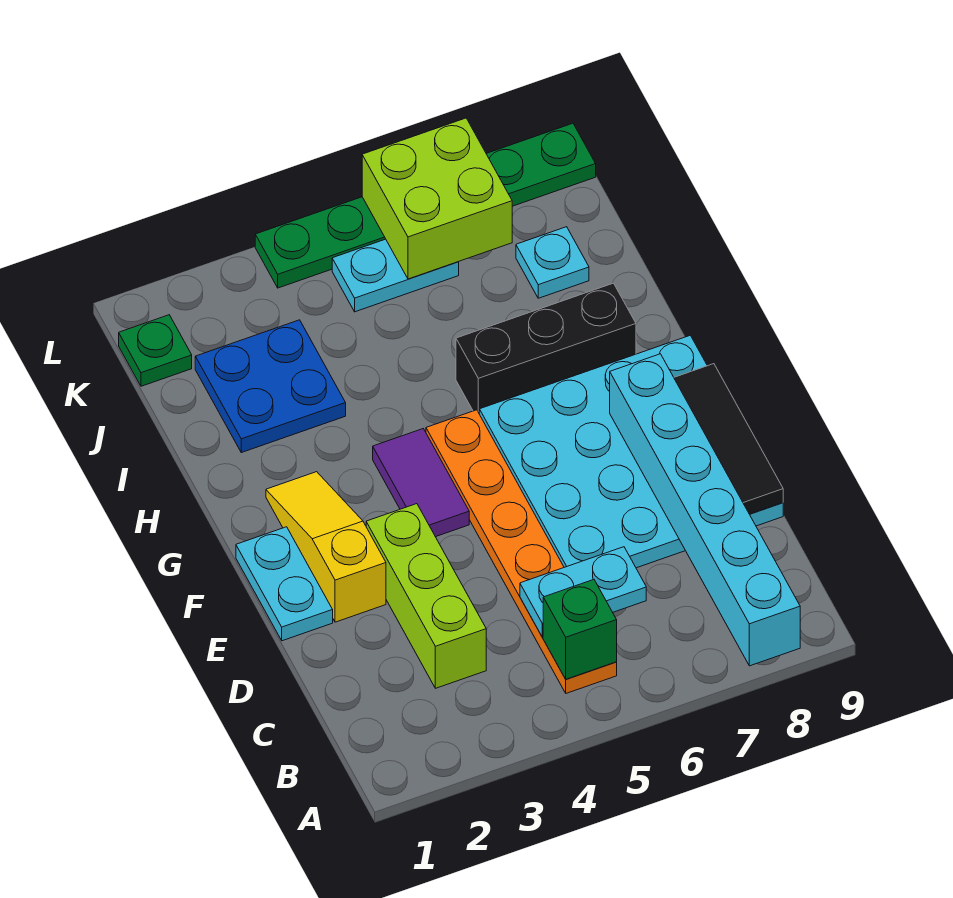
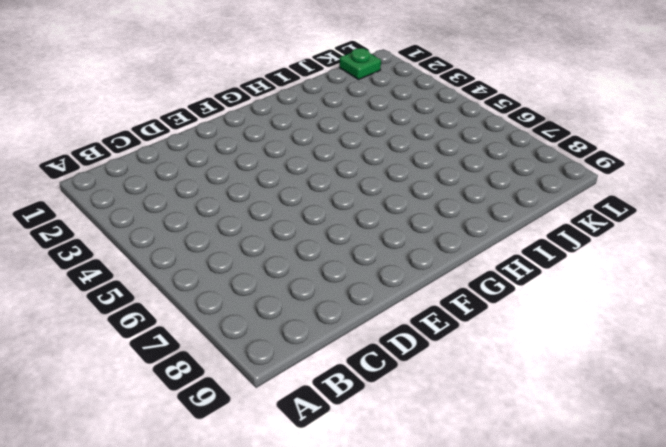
none -> orange plate B5:G5 level 1
none -> lime brick C3:E3 level 1
none -> cyan plate D6:G9 level 1

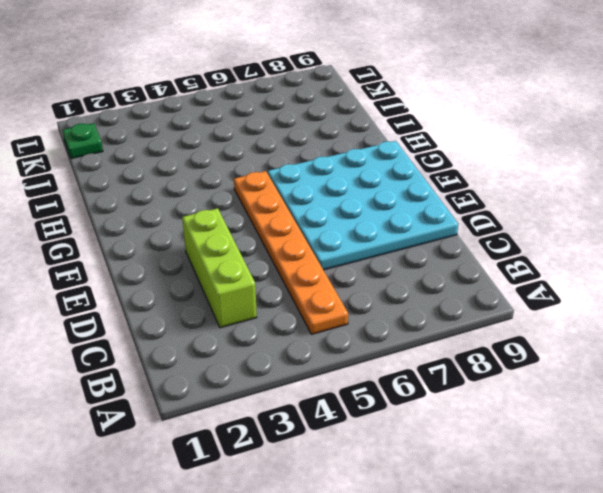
none -> cyan plate E1:F1 level 1
none -> yellow slope E2:G2 level 1 top E
none -> purple tile F4:G4 level 1

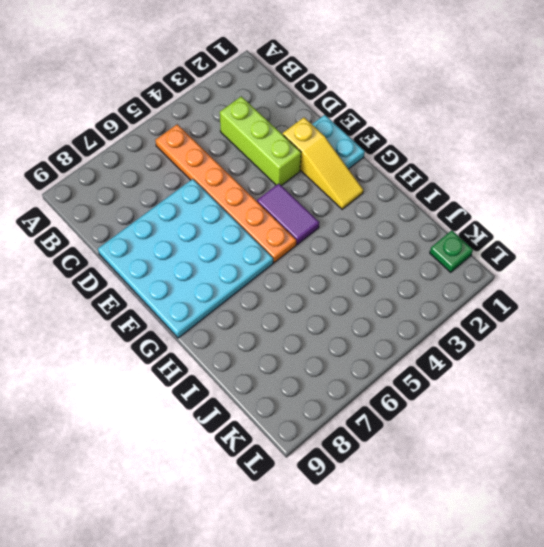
none -> black brick H6:H8 level 1
none -> blue plate I2:J3 level 1
none -> cyan plate J8 level 1

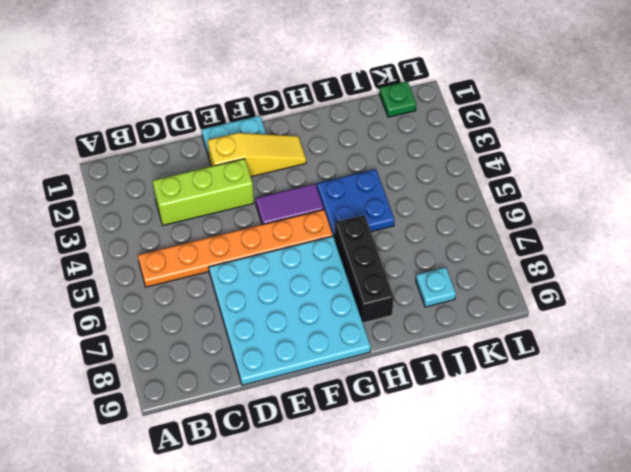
blue plate H4:I5 level 1 -> blue plate I2:J3 level 1
none -> cyan plate K5:K6 level 1
none -> green plate L4:L9 level 1
none -> cyan brick A8:F8 level 2

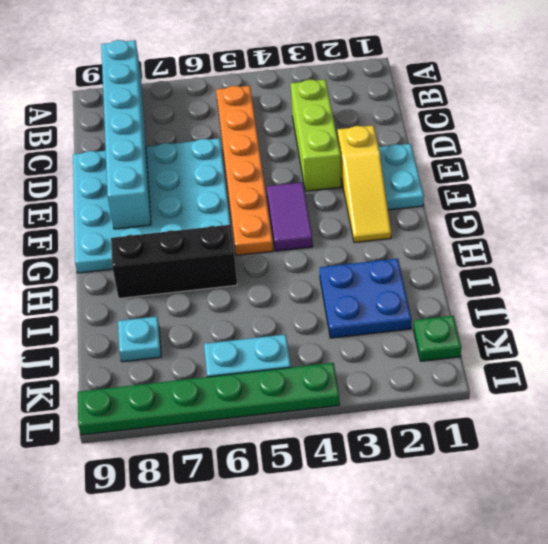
none -> green brick B5 level 2
none -> cyan plate C5:C6 level 2
none -> black tile D9:F9 level 2

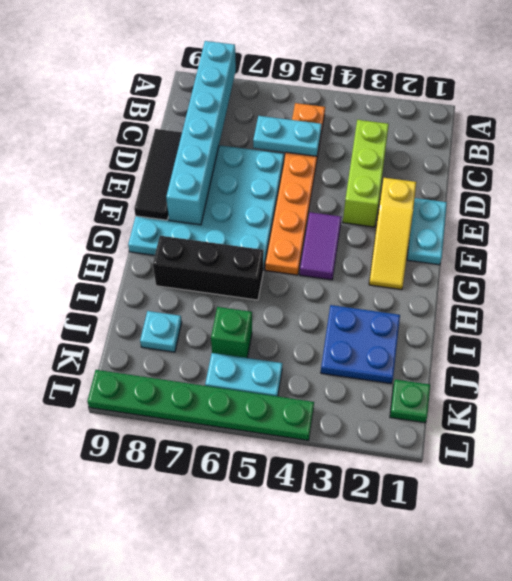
green brick J6 level 1 -> green brick B5 level 2
none -> lime brick K6:L7 level 2

